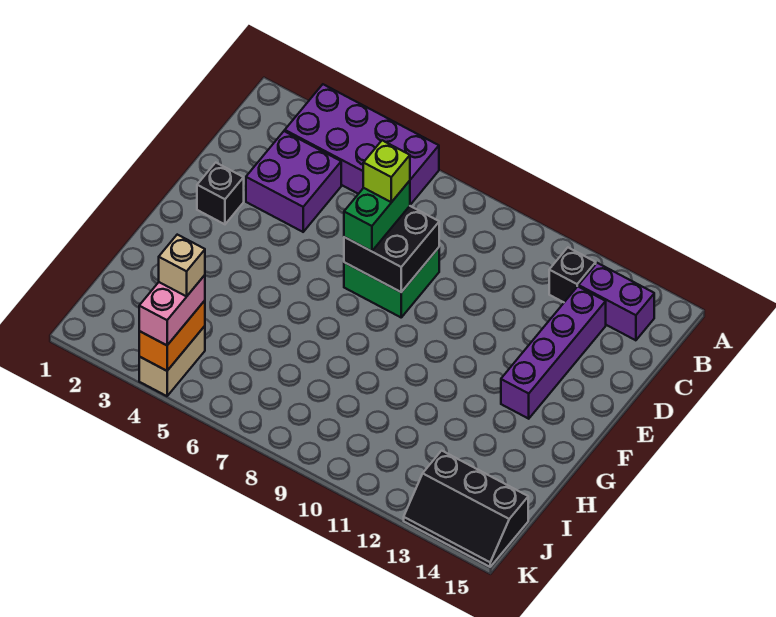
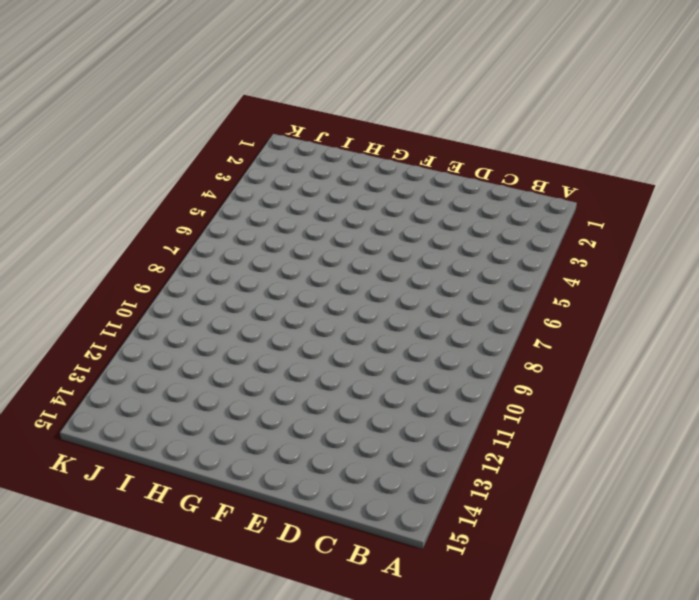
none -> purple brick A3:B6 level 1
none -> black brick B12 level 1
none -> purple brick B13:B14 level 1

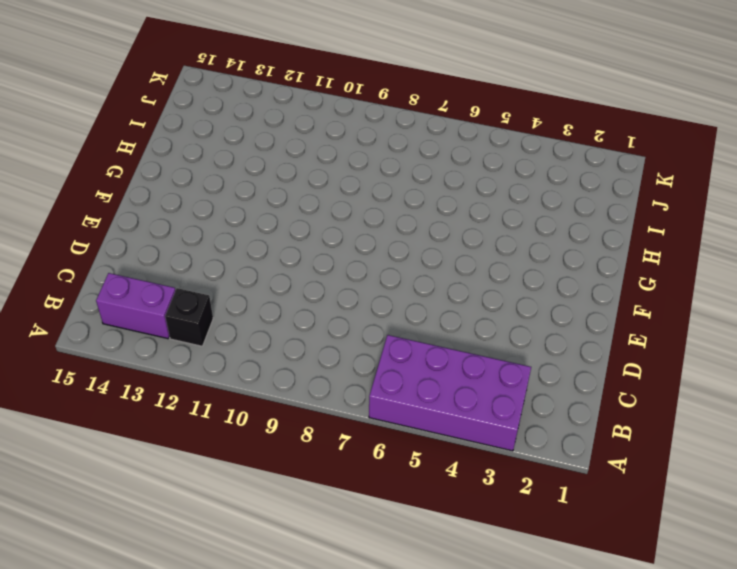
none -> purple brick C3:D4 level 1
none -> purple brick C13:F13 level 1
none -> green brick D7:E8 level 1

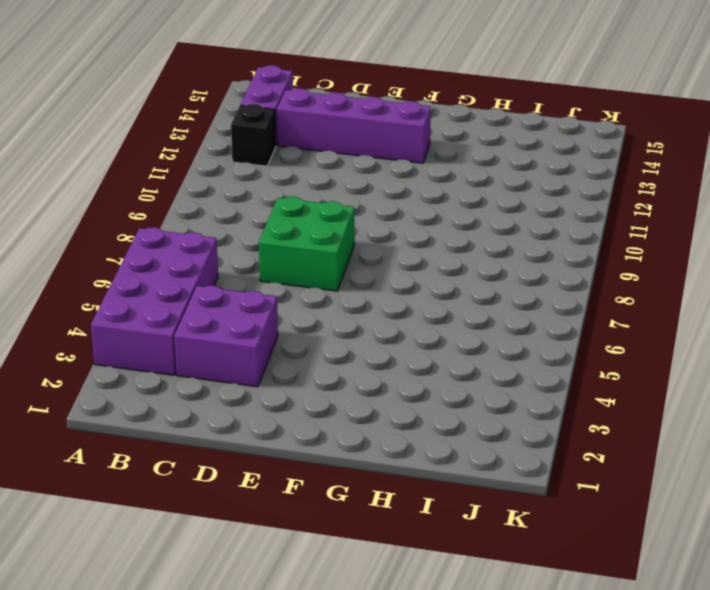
none -> black brick E2 level 1
none -> tan brick J4:K4 level 1
none -> black slope J13:K15 level 1 top J

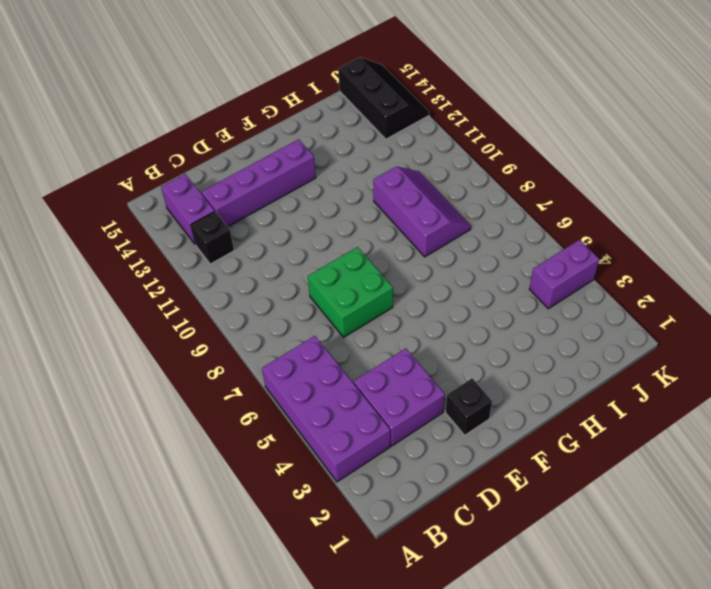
purple slope H8:I10 level 1 top H -> none
purple brick J4:K4 level 1 -> tan brick J4:K4 level 1
none -> black brick D7:E8 level 2
none -> orange brick J4:K4 level 2
none -> green brick D7:E7 level 3

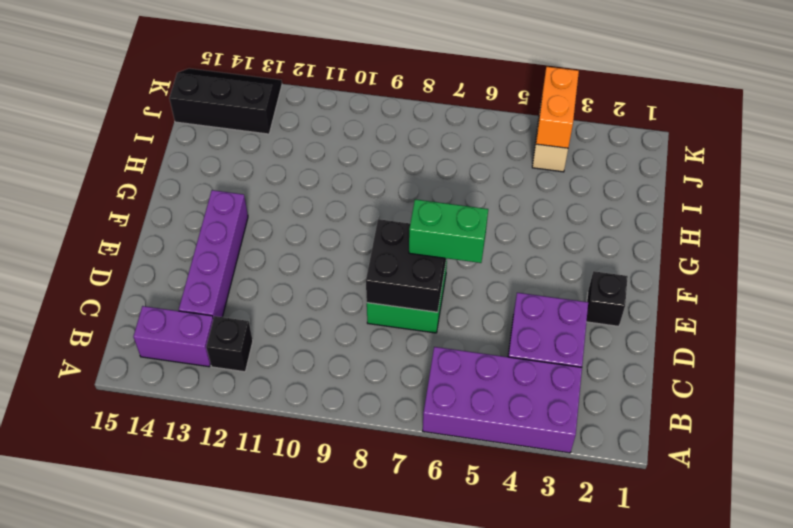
green brick E6:E7 level 3 -> green brick D7:E7 level 3
none -> pink brick J4:K4 level 3
none -> lime brick D7 level 4
none -> tan brick J4 level 4

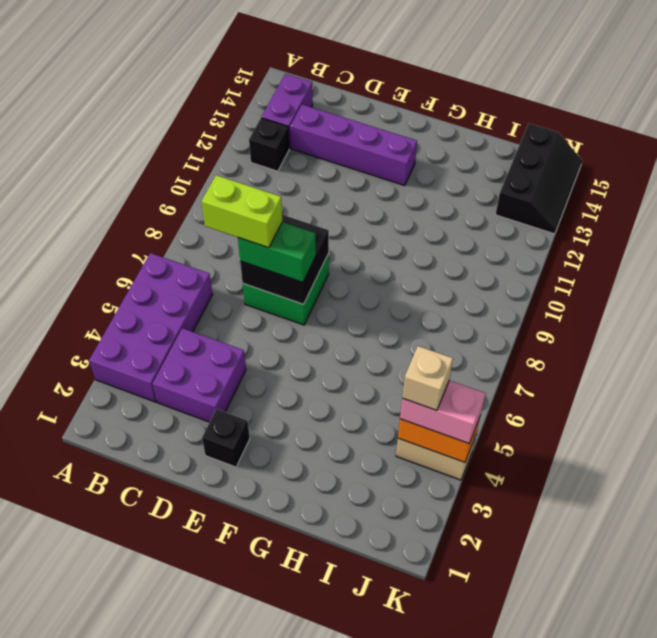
lime brick C7:D7 level 4 -> lime brick D7 level 4

